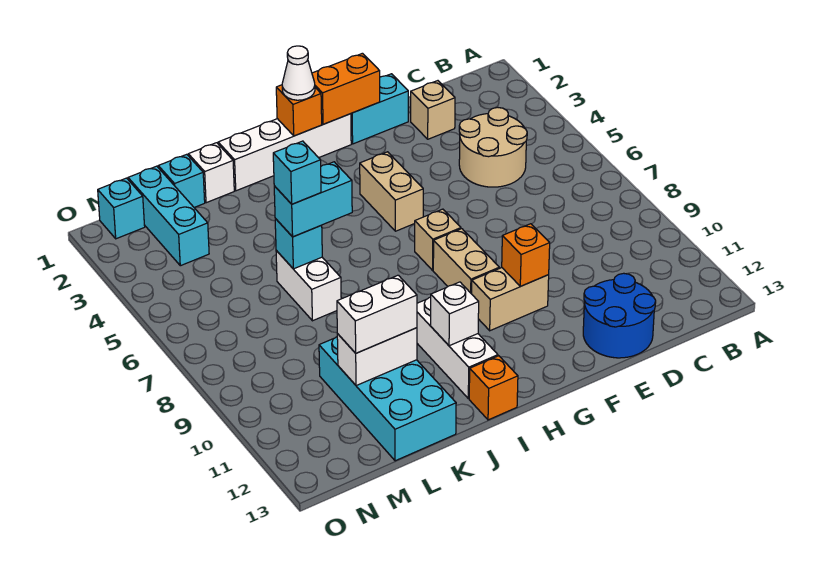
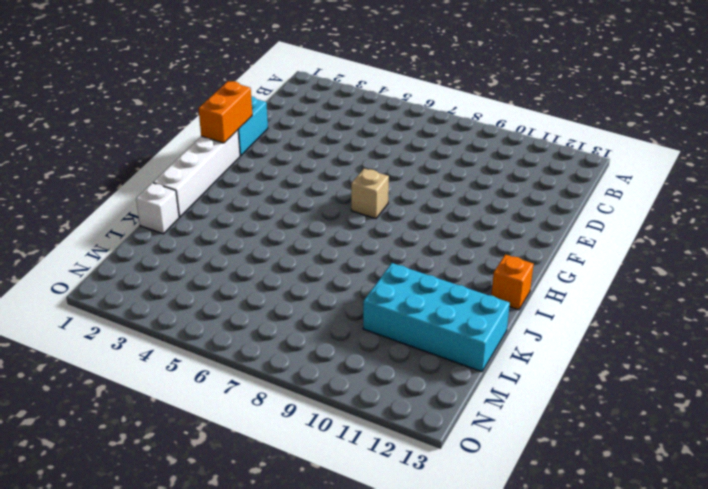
none -> tan round brick C4:D5 level 1
none -> tan brick D2 level 1
none -> blue round brick D12:E13 level 1

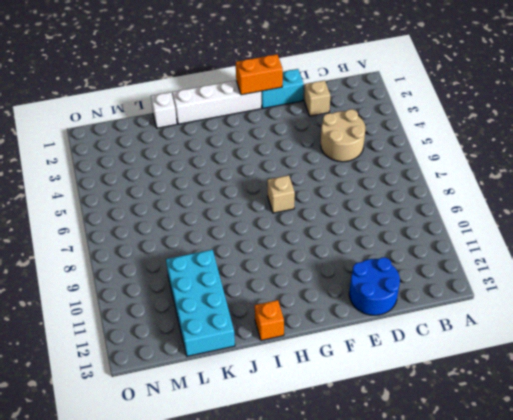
none -> tan brick F10:G10 level 1
none -> tan brick G4:G5 level 1
none -> tan brick G8:G9 level 1

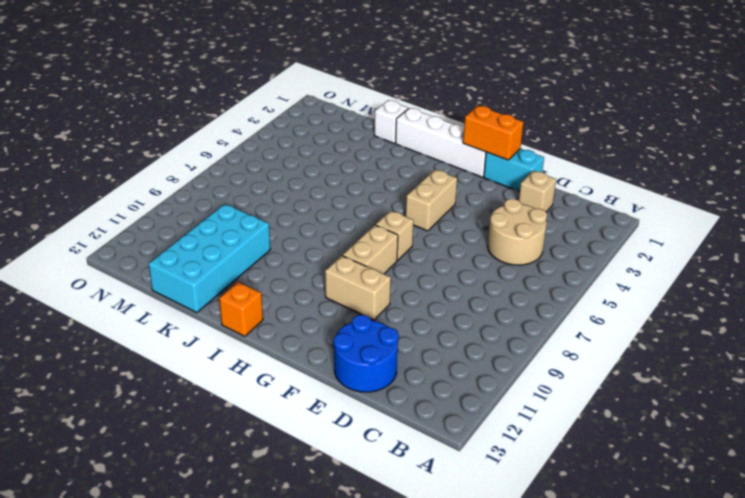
none -> white brick I10:I12 level 1
none -> white brick K6:K7 level 1
none -> cyan brick L1 level 1

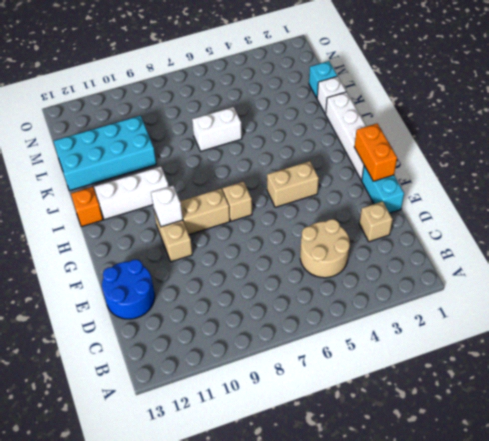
white brick G10 level 2 -> white brick I11 level 2
none -> cyan brick M1:M3 level 1
none -> cyan brick N1 level 1
none -> orange brick F10 level 2

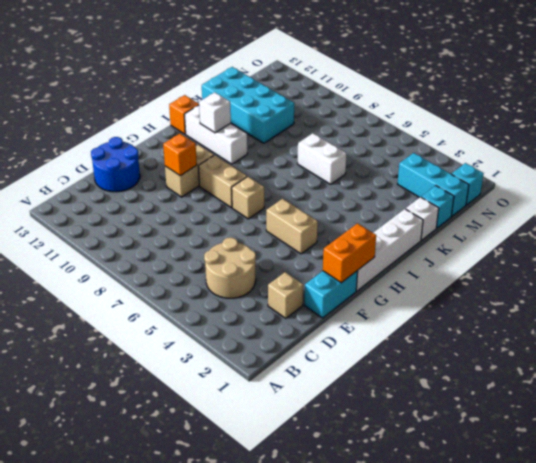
none -> orange brick H1 level 2
none -> cyan brick K6 level 2
none -> white brick K11:L11 level 2

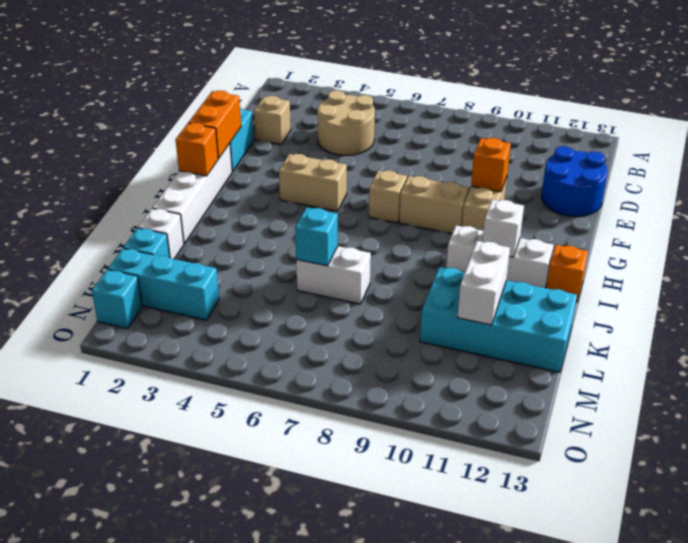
none -> white cone H1 level 3
none -> cyan brick J6:K6 level 3
none -> white brick K11:L11 level 3

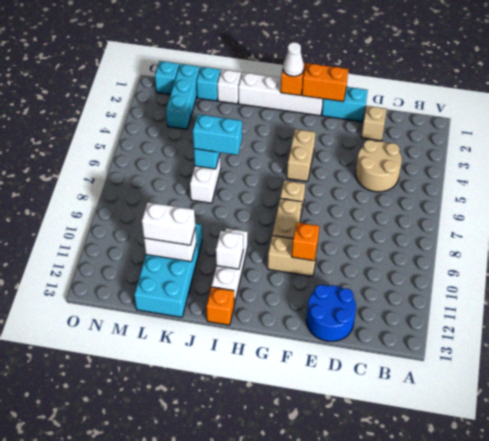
none -> cyan brick K6 level 4

